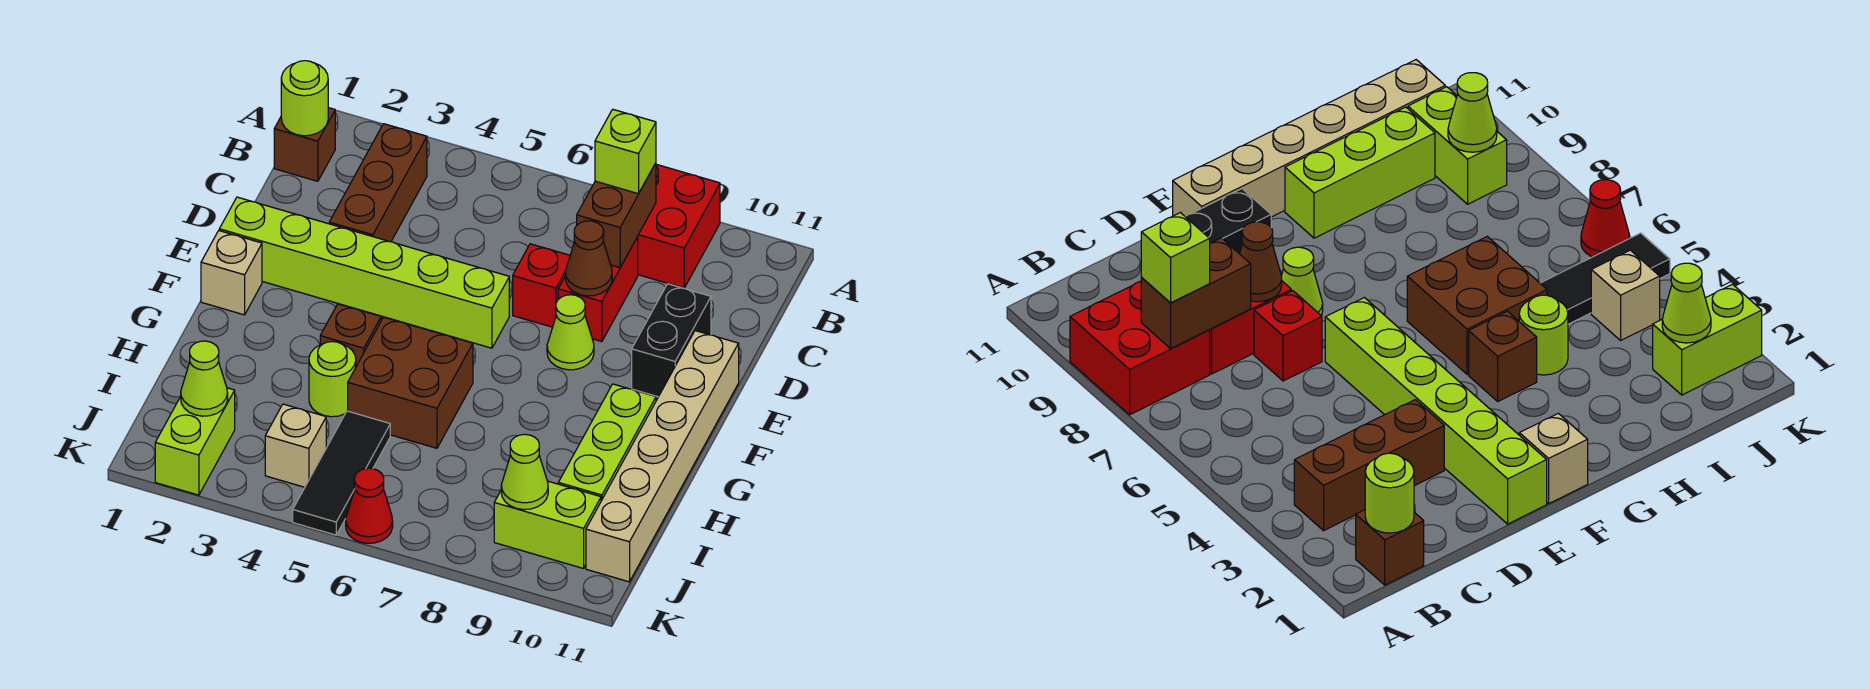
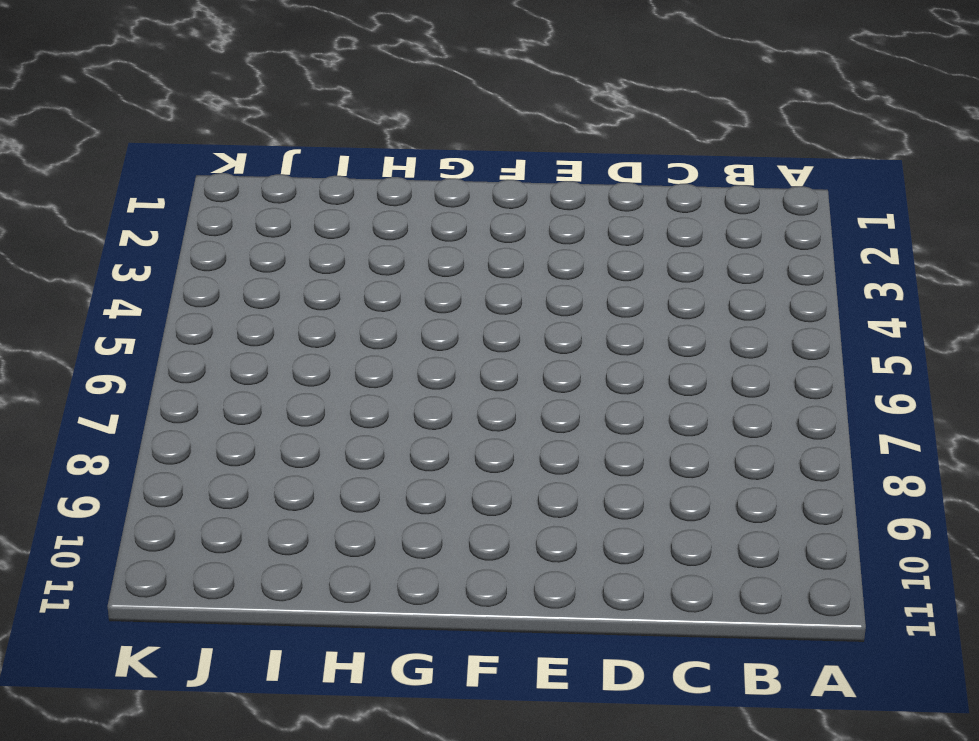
none -> red brick A8:B9 level 1
none -> brown brick B1 level 1
none -> brown brick B3:D3 level 1

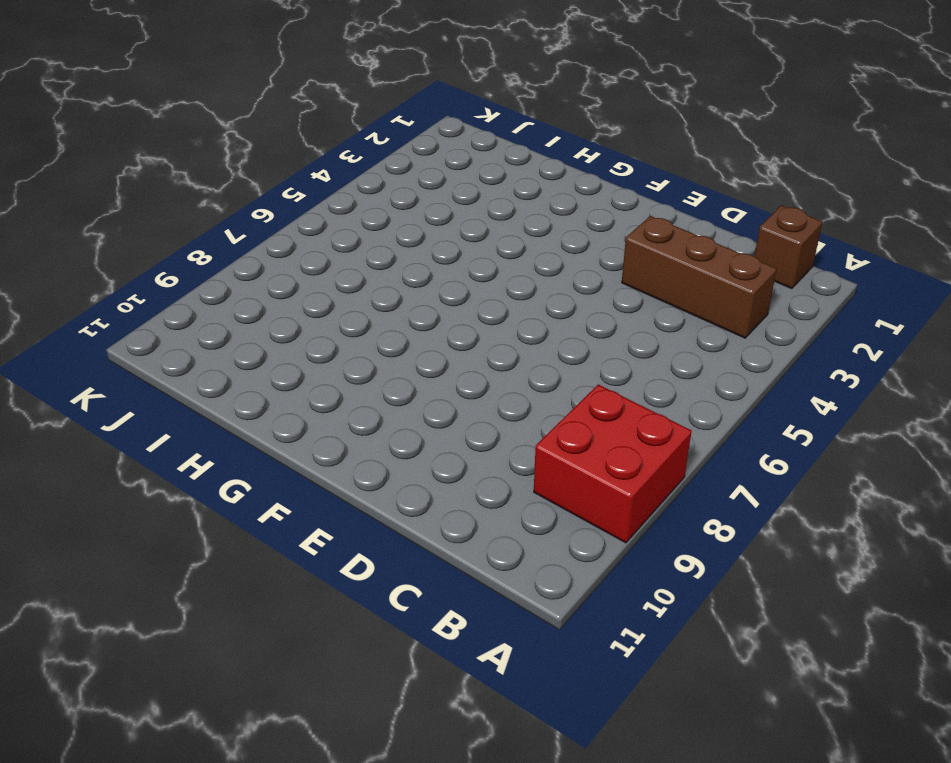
none -> red brick C8:D8 level 1
none -> red brick D7 level 1
none -> black brick D10:E10 level 1

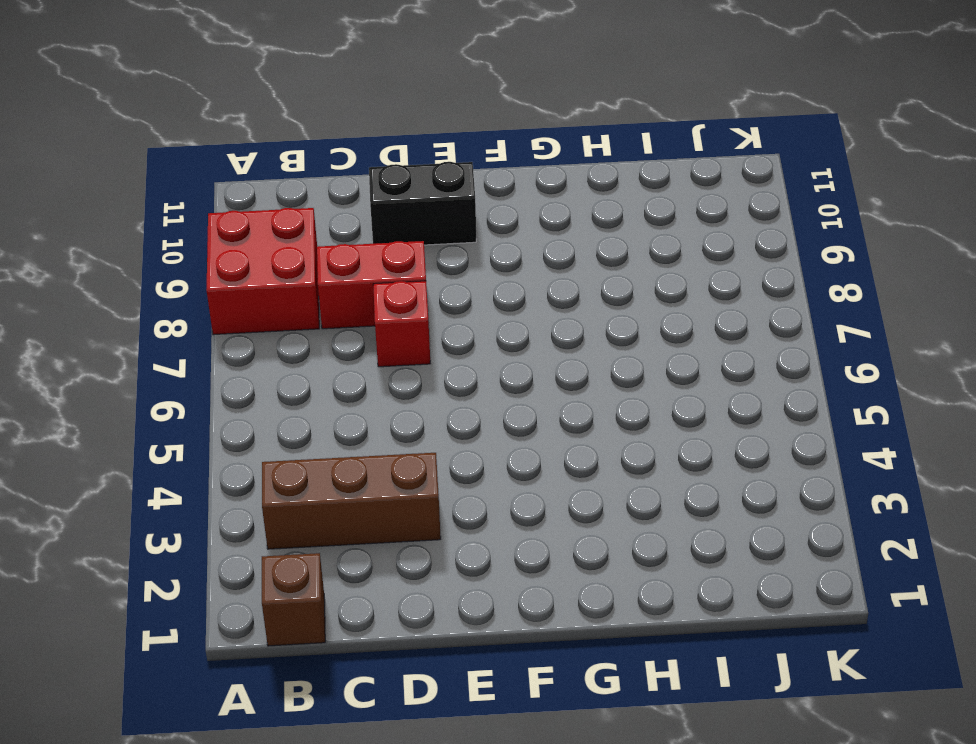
none -> lime brick E1:E6 level 1
none -> lime cone E8 level 1
none -> tan brick E11:J11 level 1

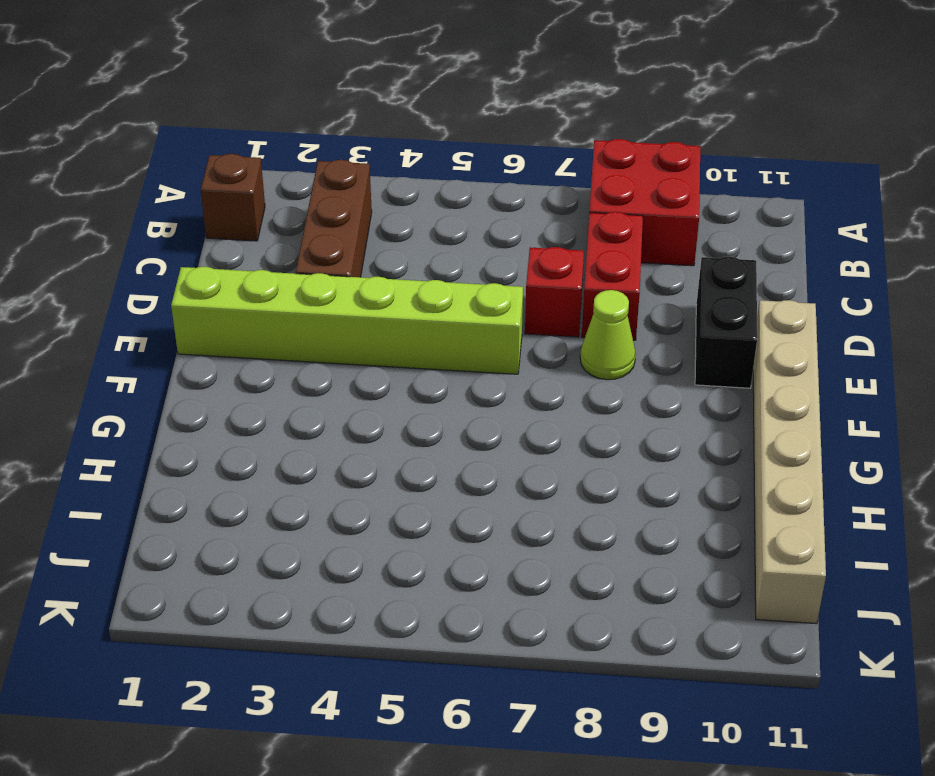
none -> tan brick F1 level 1
none -> brown brick G4 level 1
none -> brown brick G5:H6 level 1

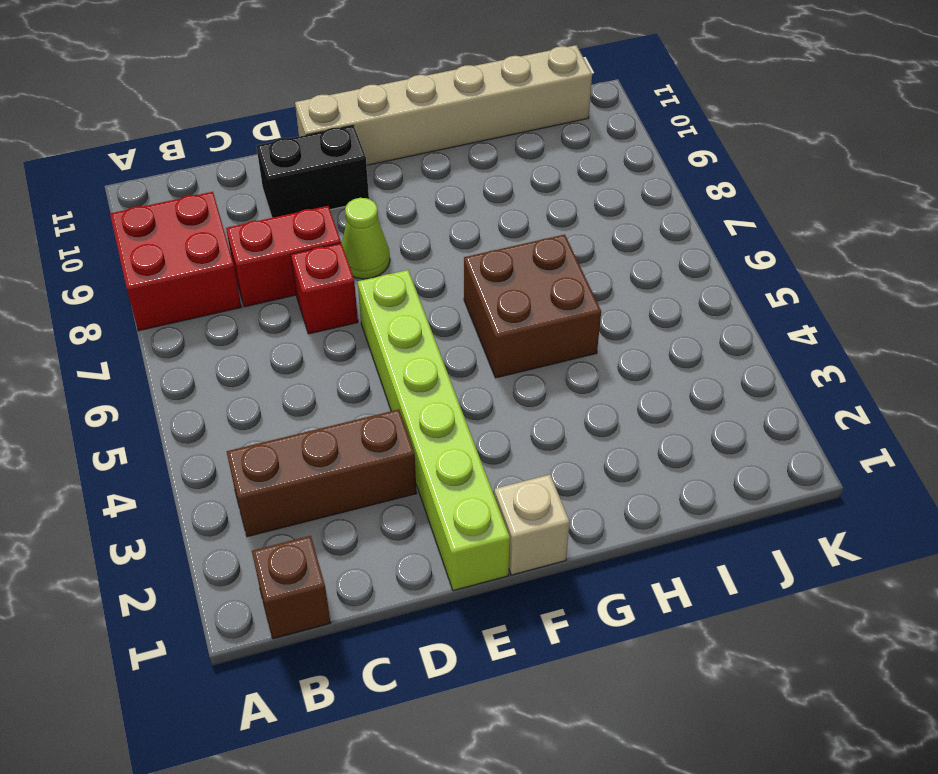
none -> brown brick G4 level 1
none -> lime brick G10:I10 level 1
none -> lime round brick H4 level 1

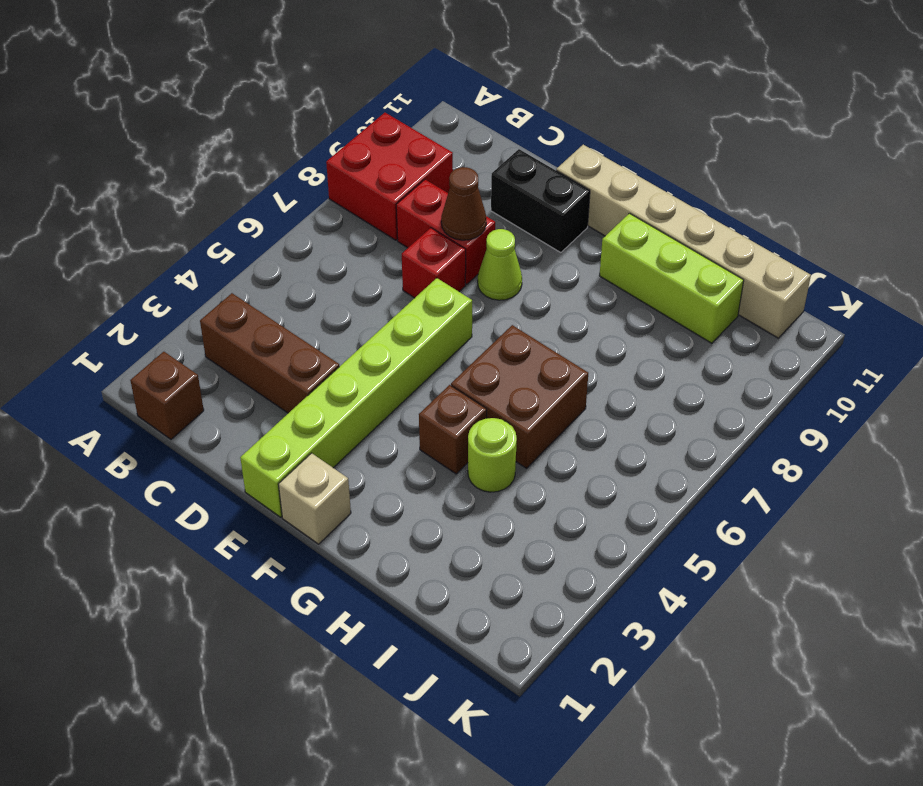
none -> black tile I5:K5 level 1
none -> lime brick J2:K2 level 1
none -> tan brick J4 level 1

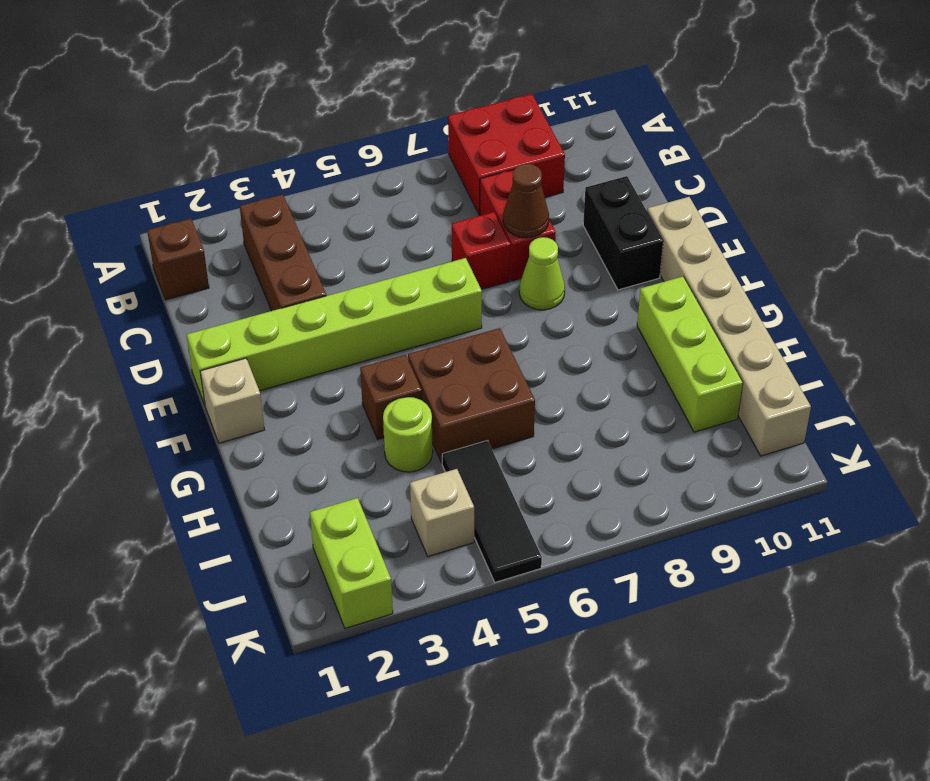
none -> lime brick J9:J10 level 1
none -> red cone K6 level 1
none -> lime round brick B1 level 2

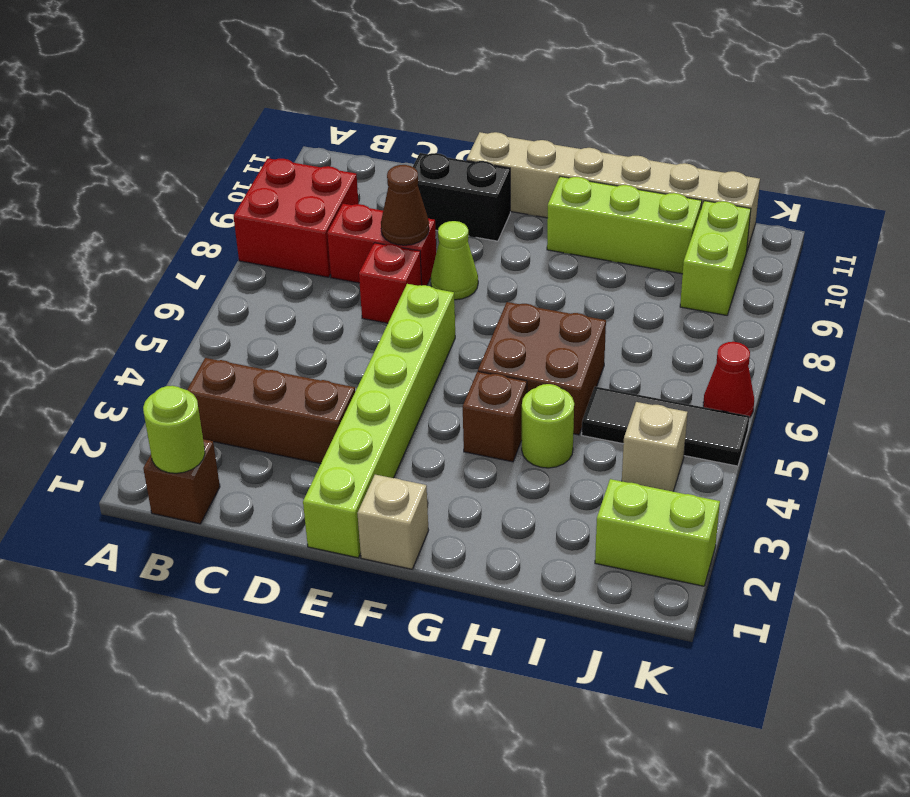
none -> brown brick B8:C8 level 2
none -> lime cone J2 level 2
none -> lime cone J9 level 2

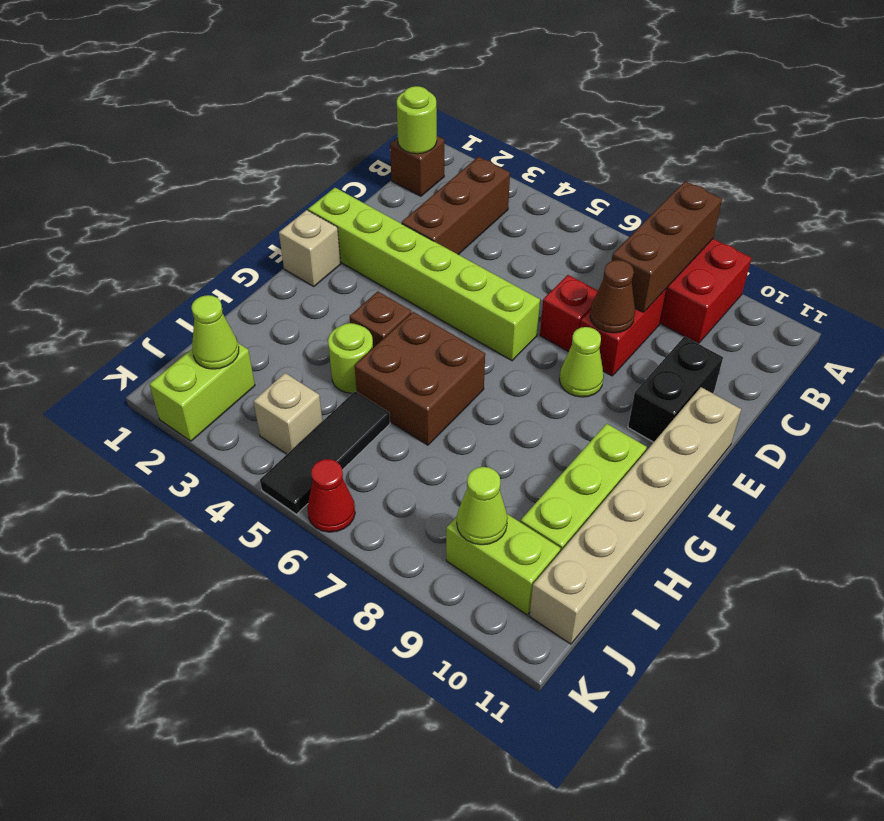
brown brick A8:C8 level 2 -> brown brick B8:C8 level 2
none -> lime brick B8 level 3

